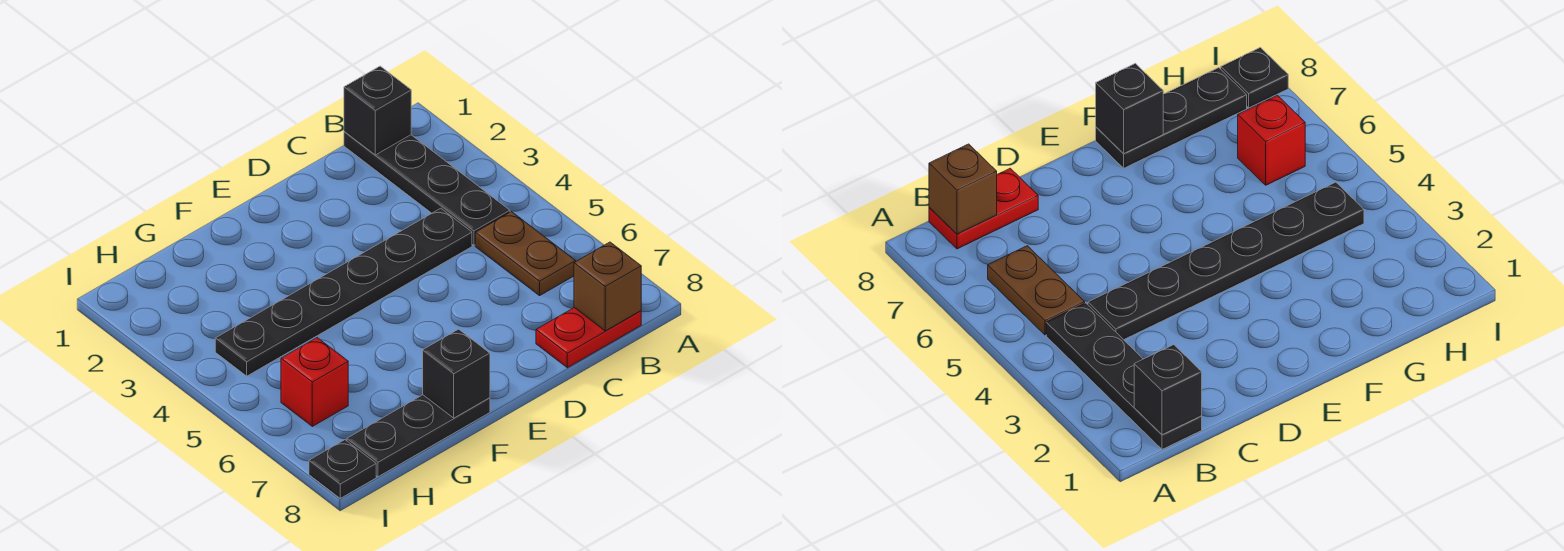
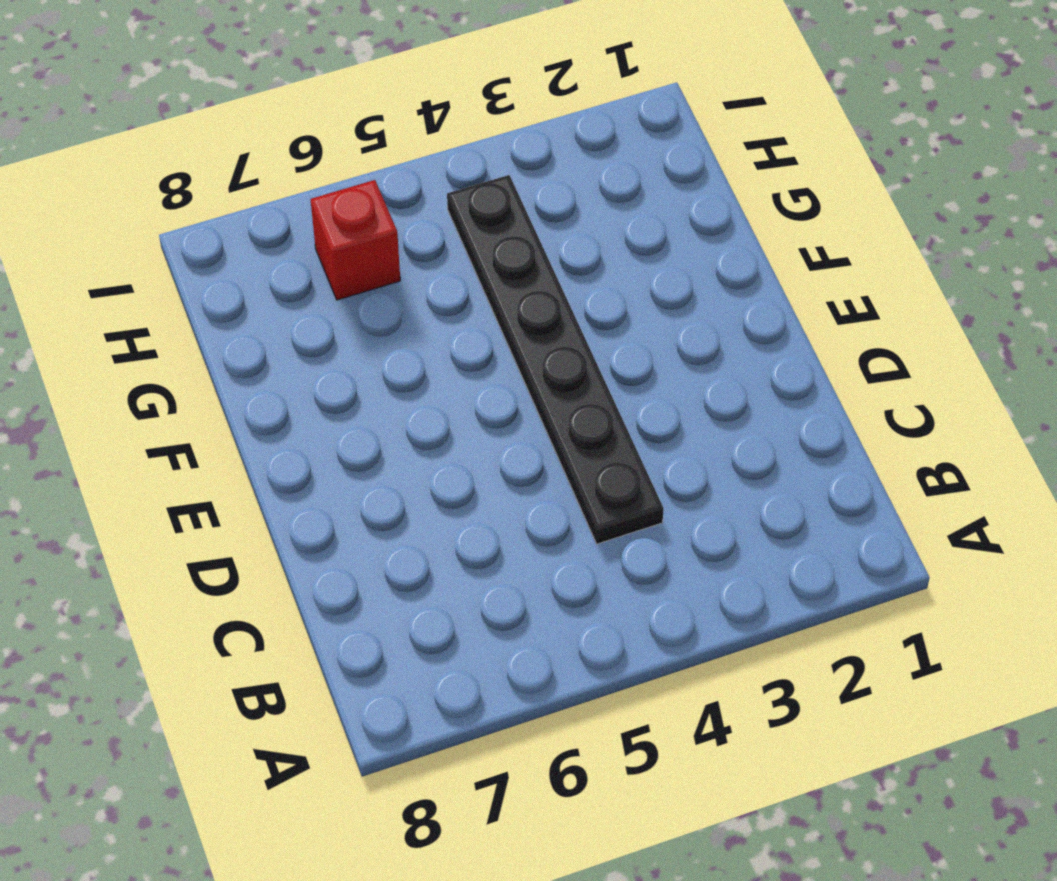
none -> black plate B1:B4 level 1
none -> brown plate B5:B6 level 1

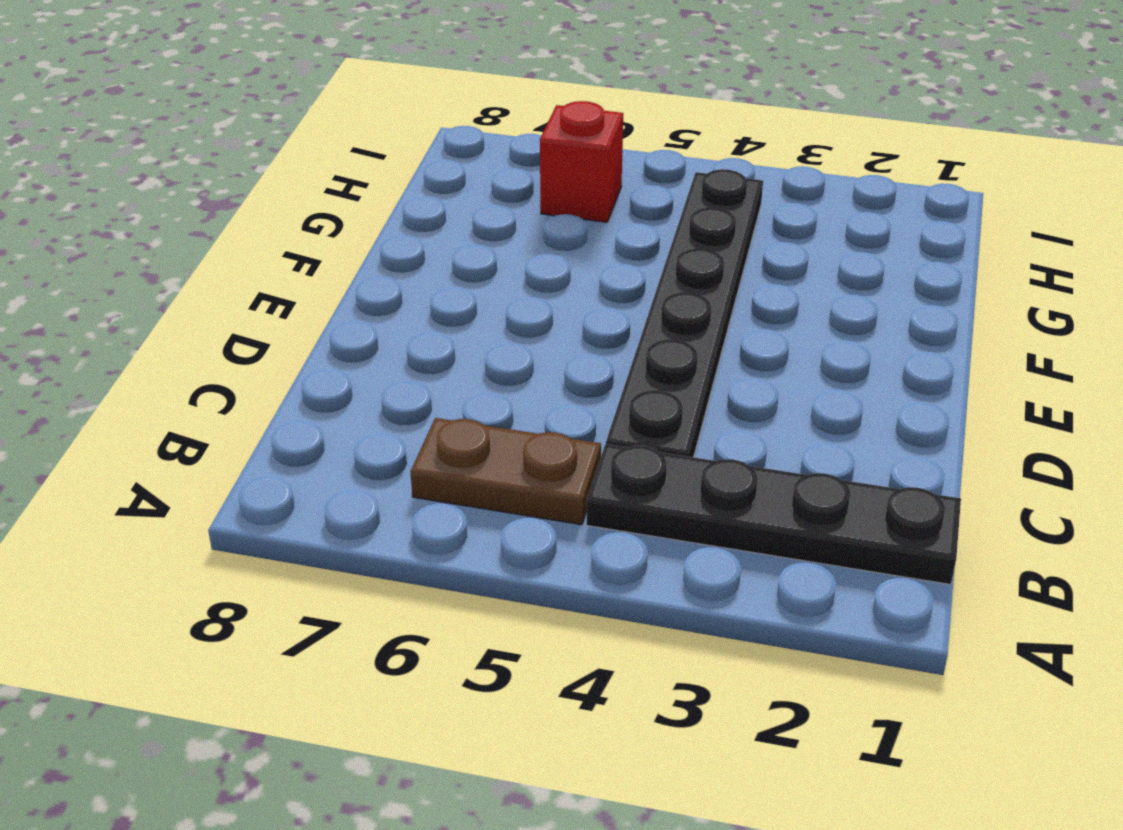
none -> red plate B8:C8 level 1
none -> black plate F8:H8 level 1

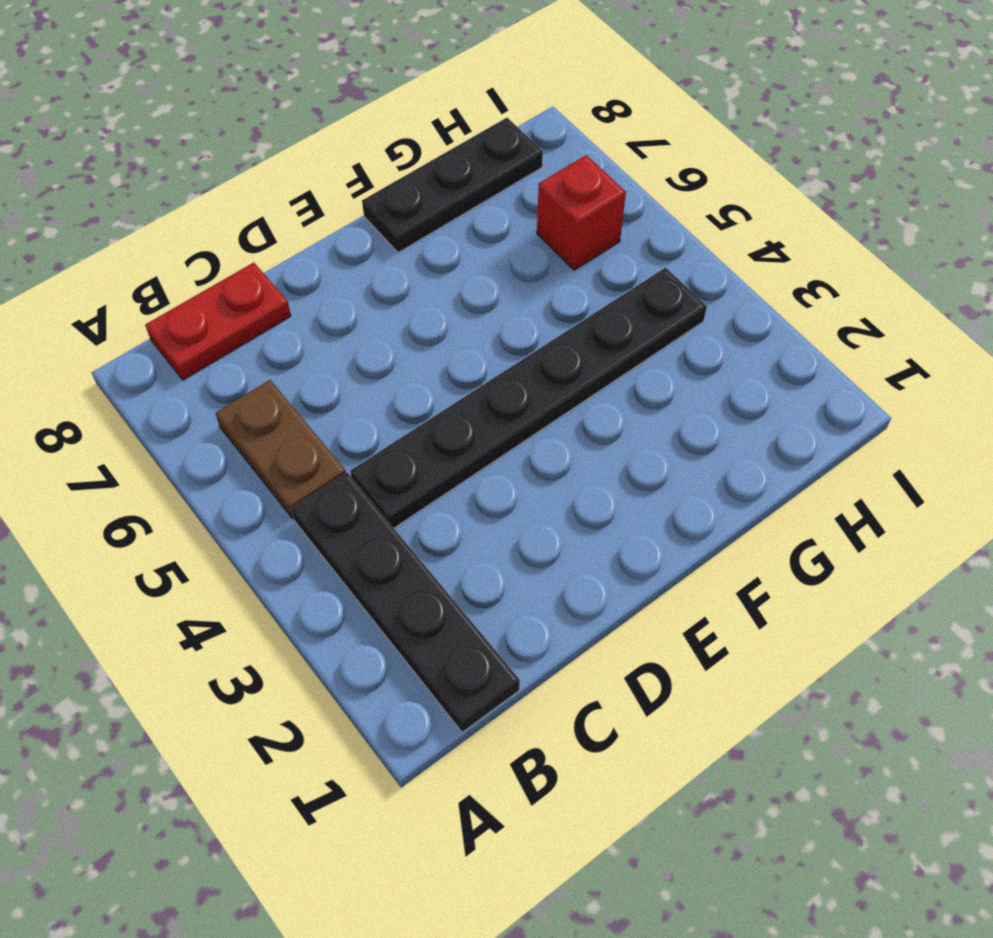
none -> black plate I8 level 1
none -> black brick B1 level 2

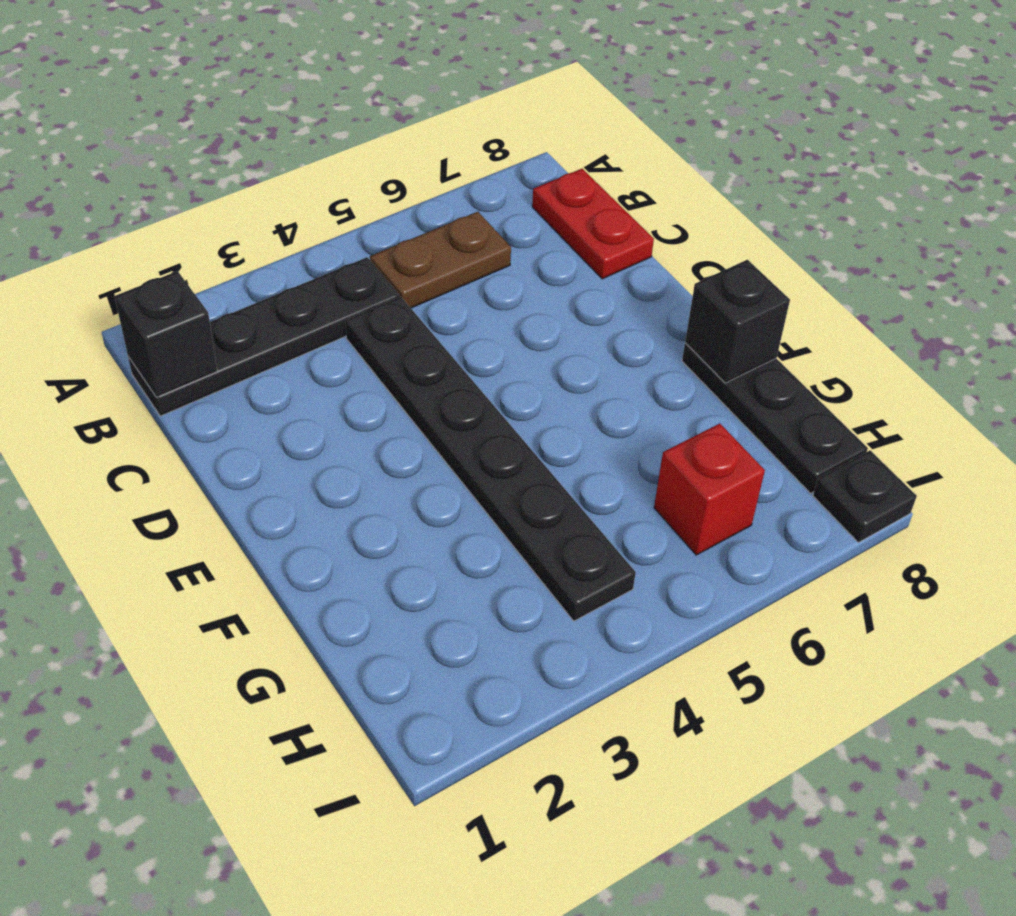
none -> brown brick B8 level 2

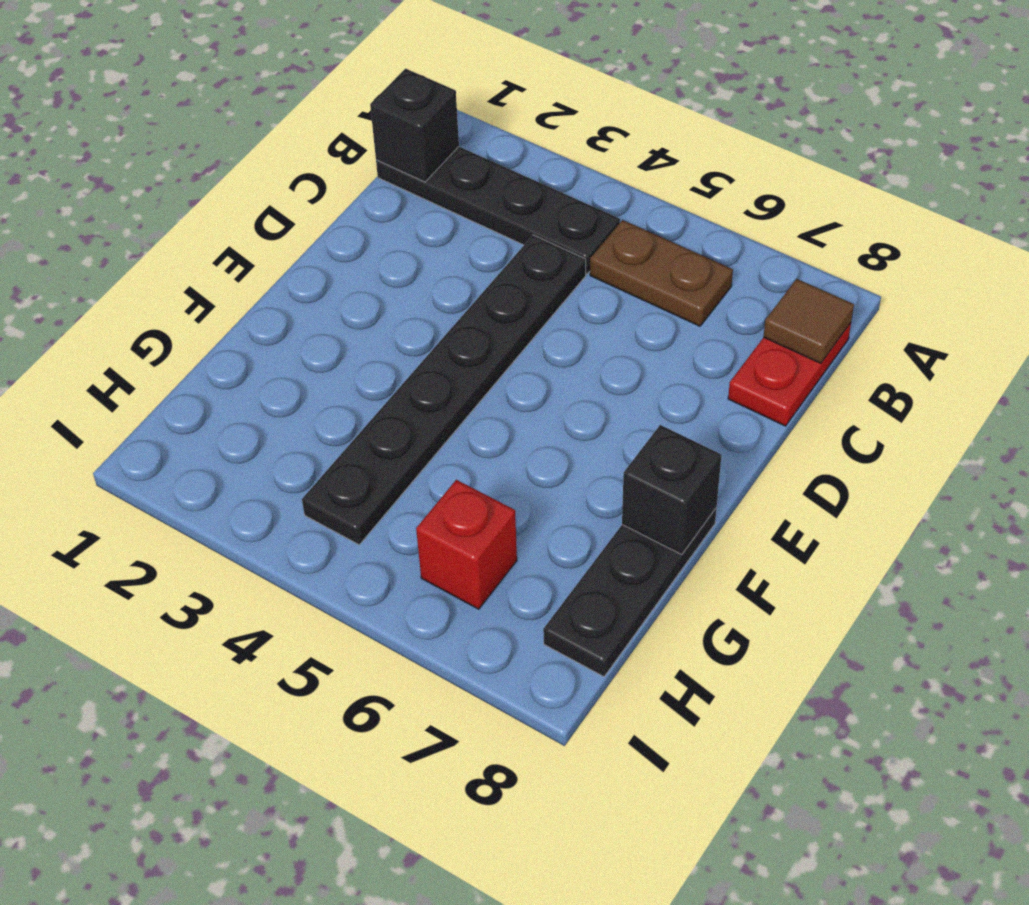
brown tile B8 level 2 -> brown brick B8 level 2
none -> black plate I8 level 1

